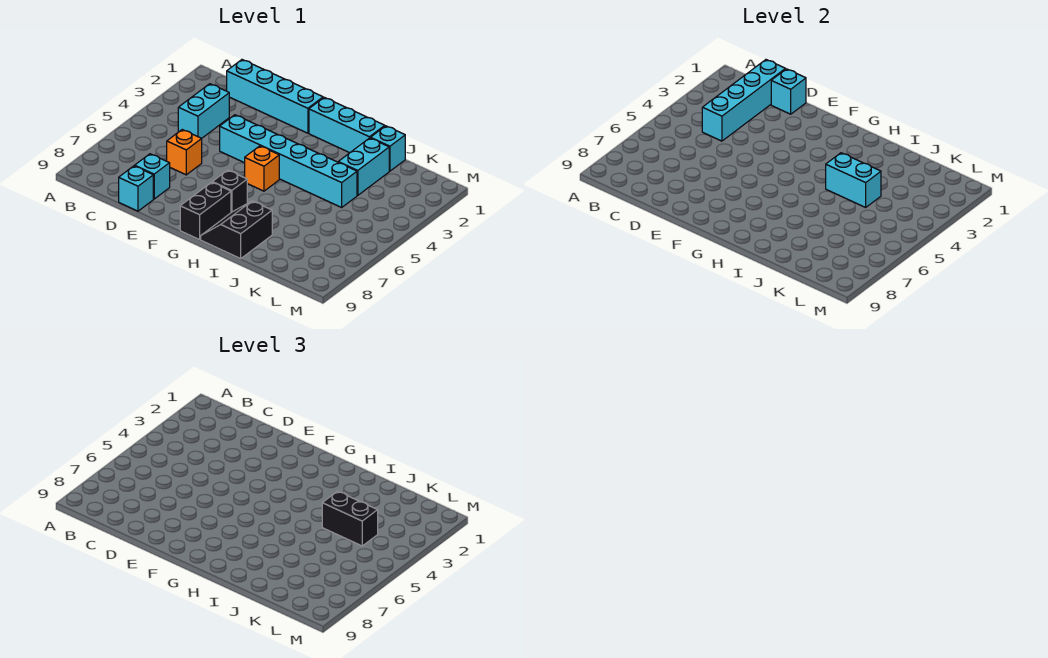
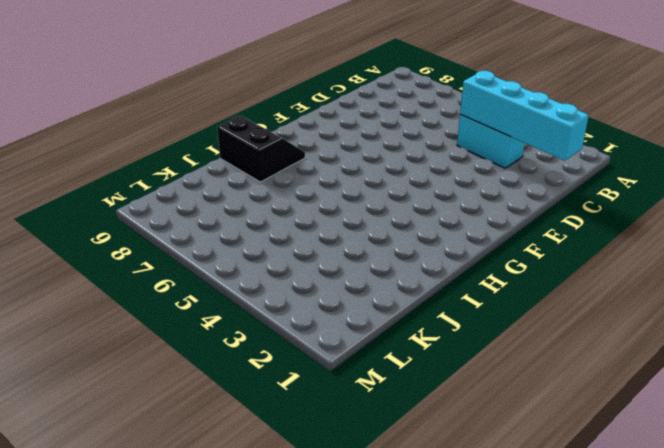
none -> cyan brick C1:F1 level 1
none -> orange brick D6 level 1
none -> cyan brick D8 level 1

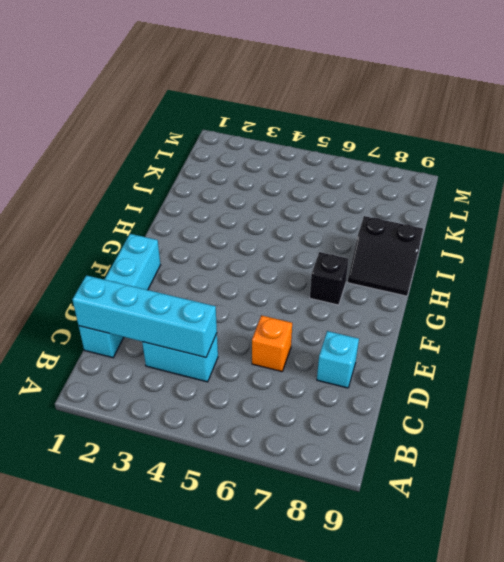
none -> cyan brick D9 level 1
none -> cyan brick E4:J4 level 1
none -> cyan brick G1:I1 level 1

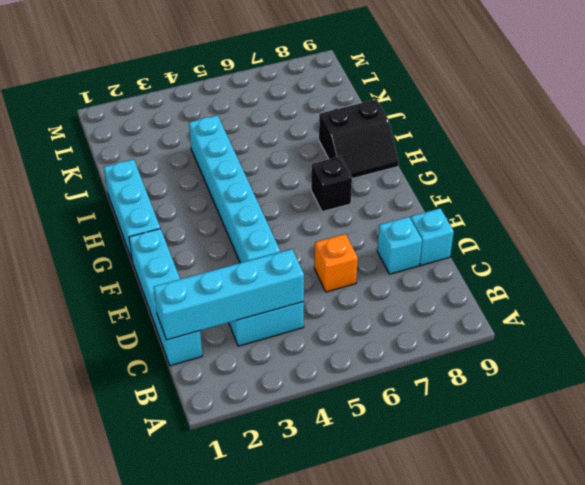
none -> orange brick G5 level 1
none -> black brick G8:G9 level 1
none -> cyan brick J1 level 1

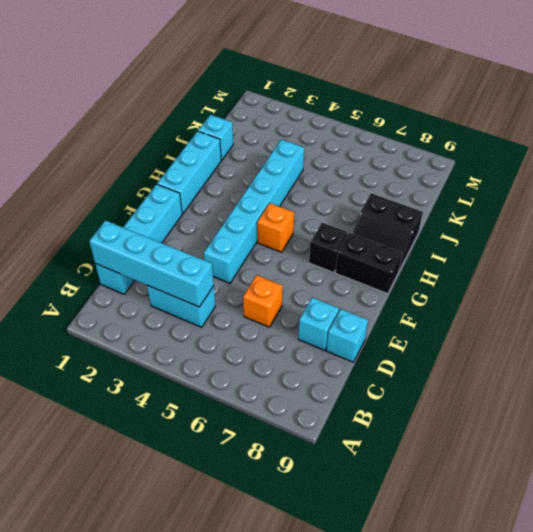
none -> cyan brick J2:J3 level 1
none -> cyan brick D1 level 2
none -> cyan brick I4:J4 level 2

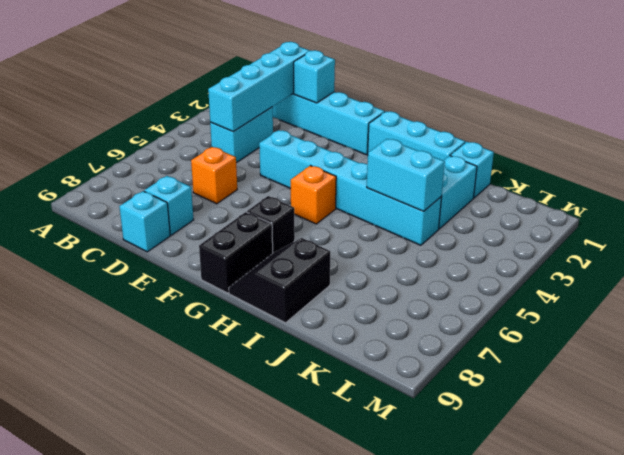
none -> black brick J4:K4 level 3

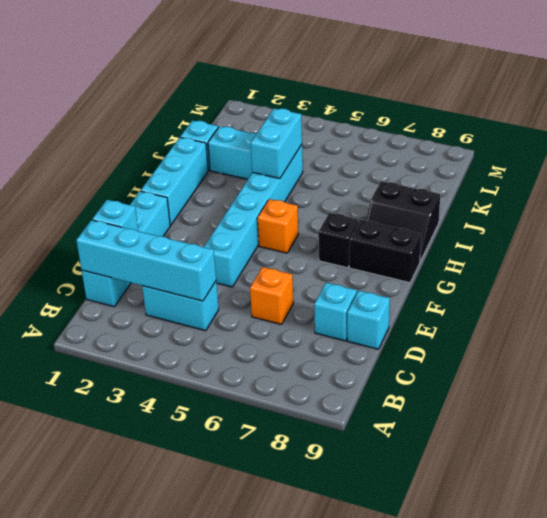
none -> black brick J4:K4 level 3

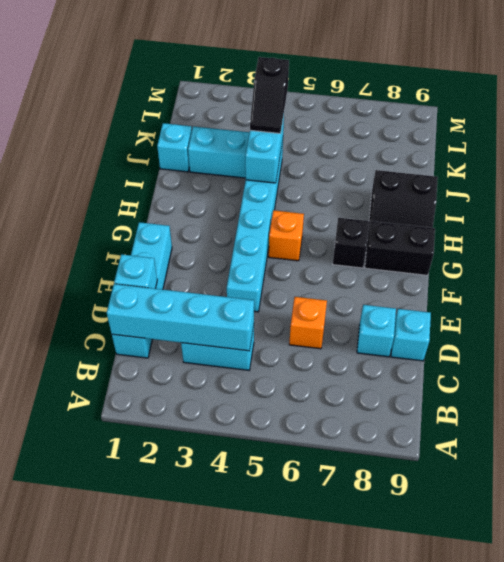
black slope J4:K4 level 3 top K -> black brick J4:K4 level 3
none -> cyan brick G1:I1 level 1

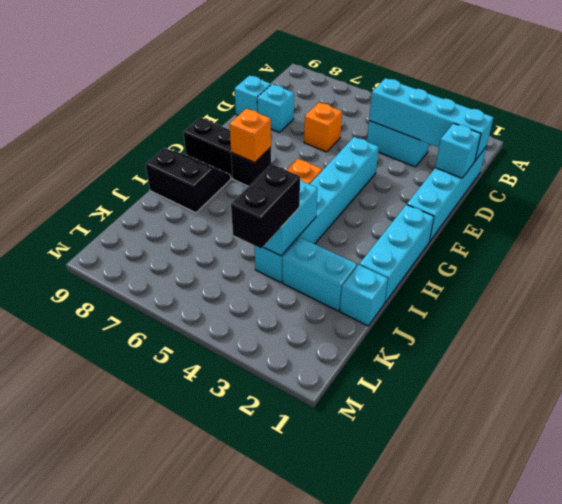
orange brick G7 level 2 -> none

